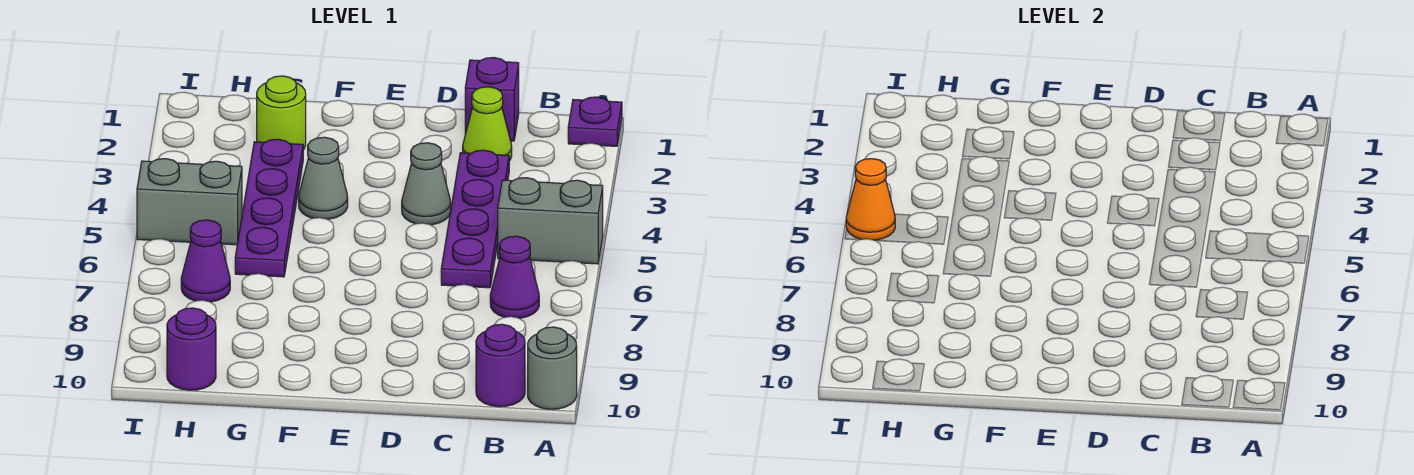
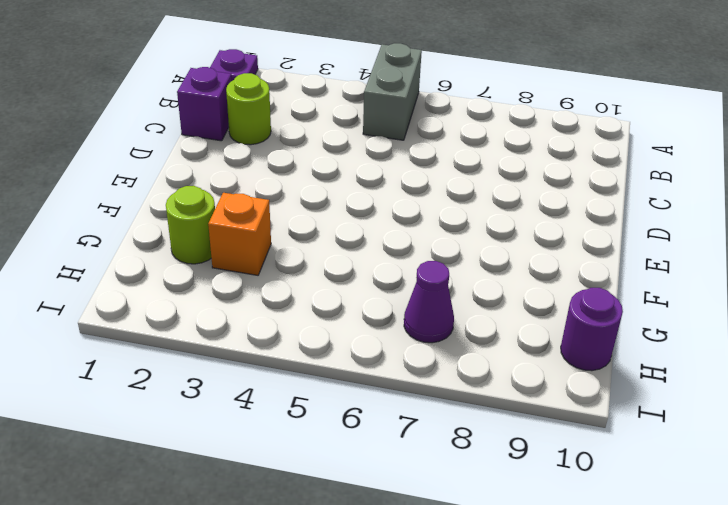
lime round brick C2 level 1 -> lime cone C2 level 1
orange brick G3 level 1 -> purple plate G3:G6 level 1
none -> grey round brick A10 level 1
none -> purple cone B7 level 1
none -> purple round brick B10 level 1

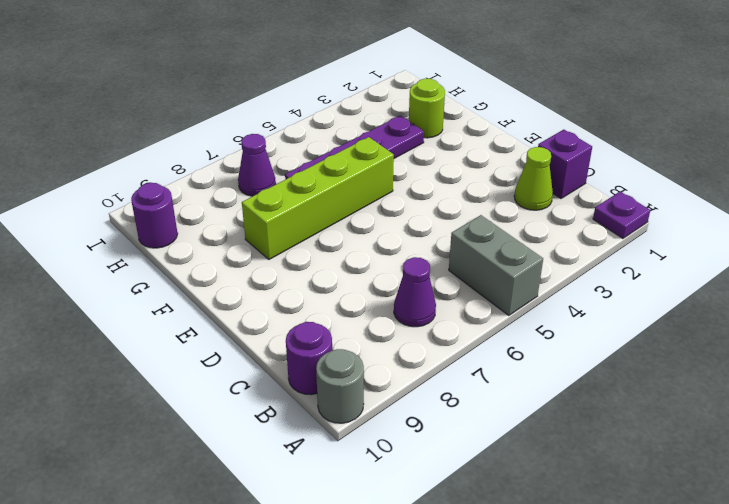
lime brick F5:F8 level 1 -> none
none -> purple plate C3:C6 level 1
none -> grey cone D4 level 1
none -> grey cone F4 level 1

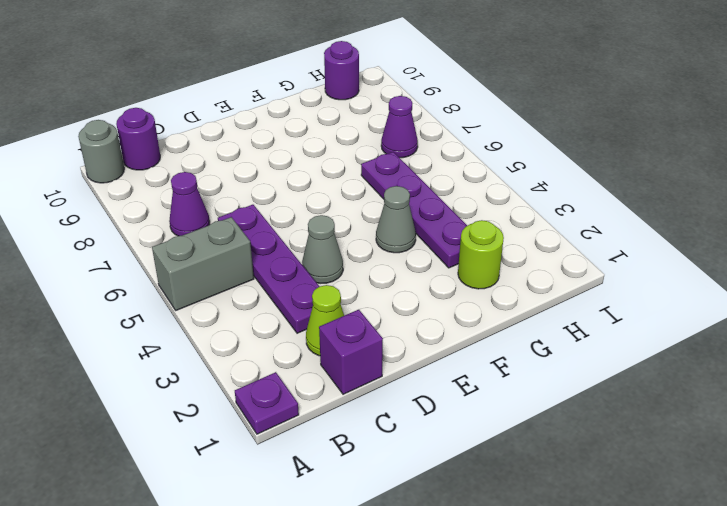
none -> grey brick H5:I5 level 1
none -> orange cone I5 level 2

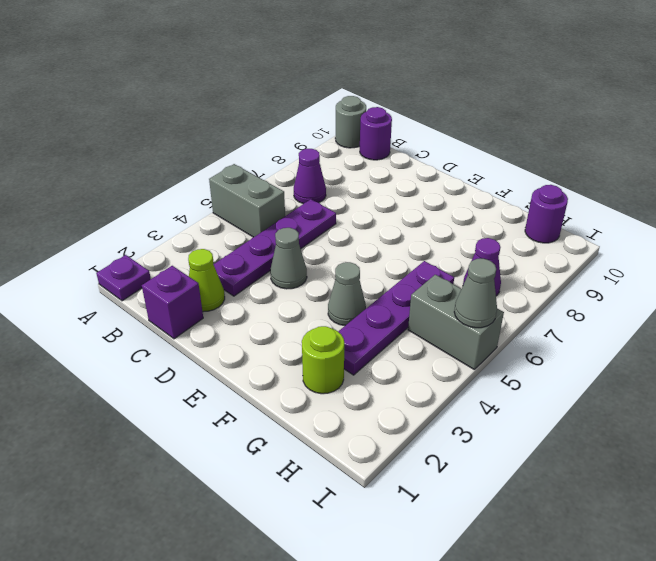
grey cone I5 level 2 -> orange cone I5 level 2

